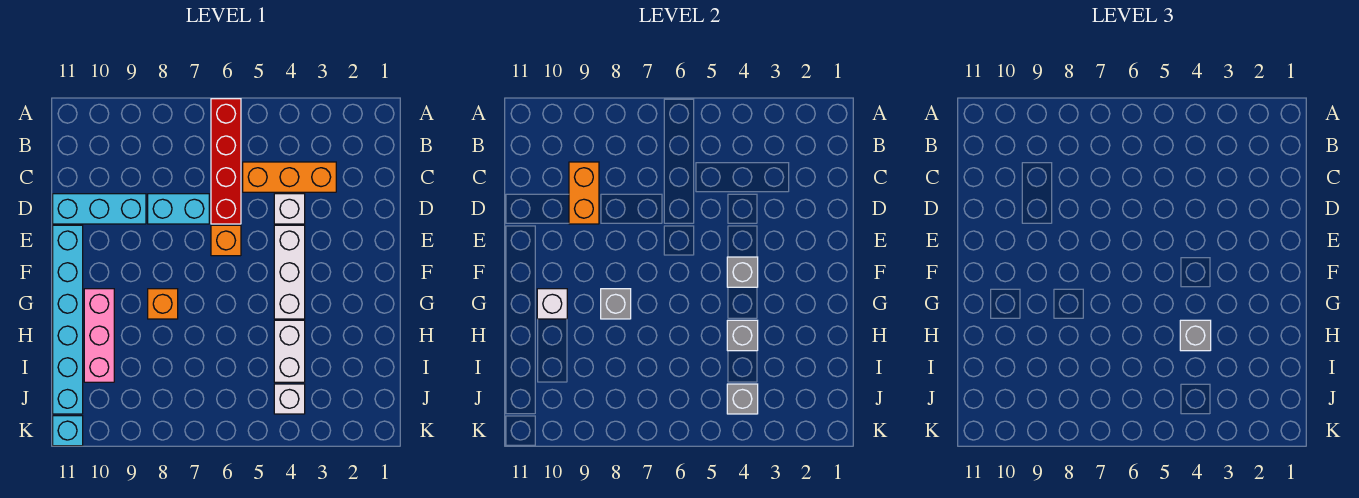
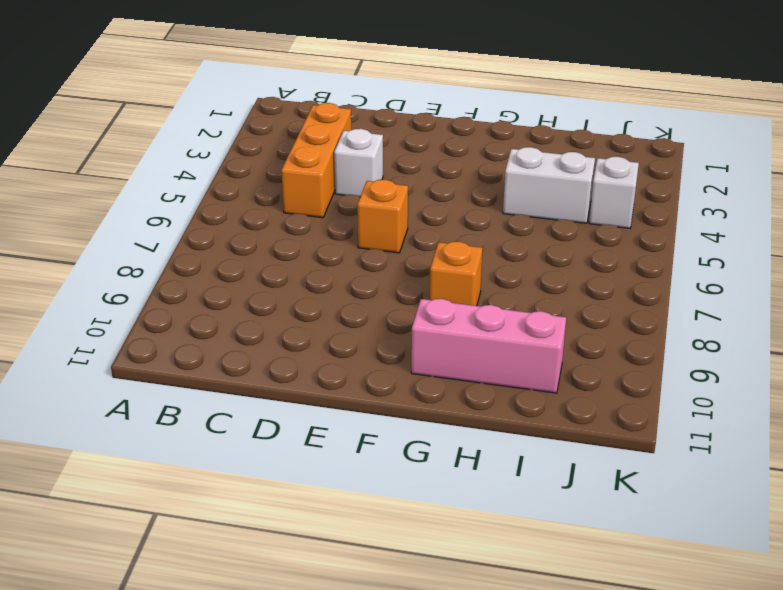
none -> red brick A6:D6 level 1
none -> cyan brick D7:D8 level 1
none -> cyan brick D9:D11 level 1

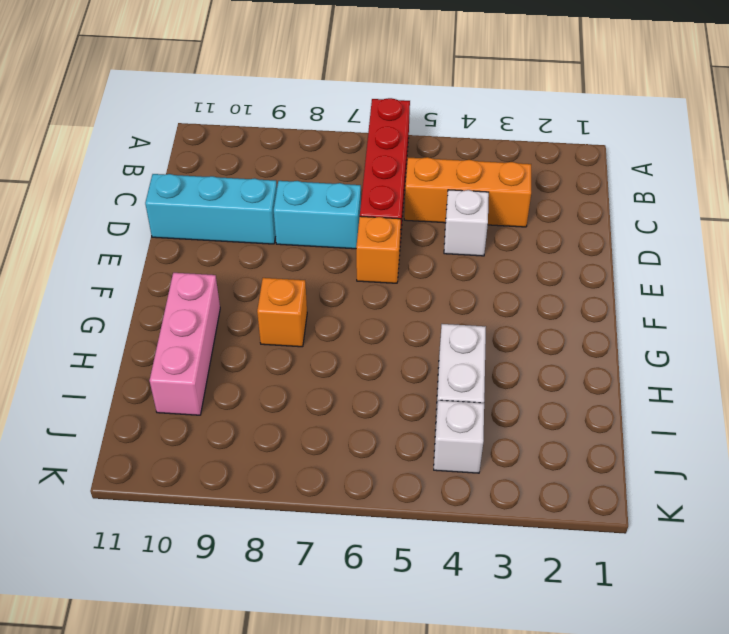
none -> white brick E4:G4 level 1
none -> cyan brick E11:J11 level 1
none -> cyan brick K11 level 1

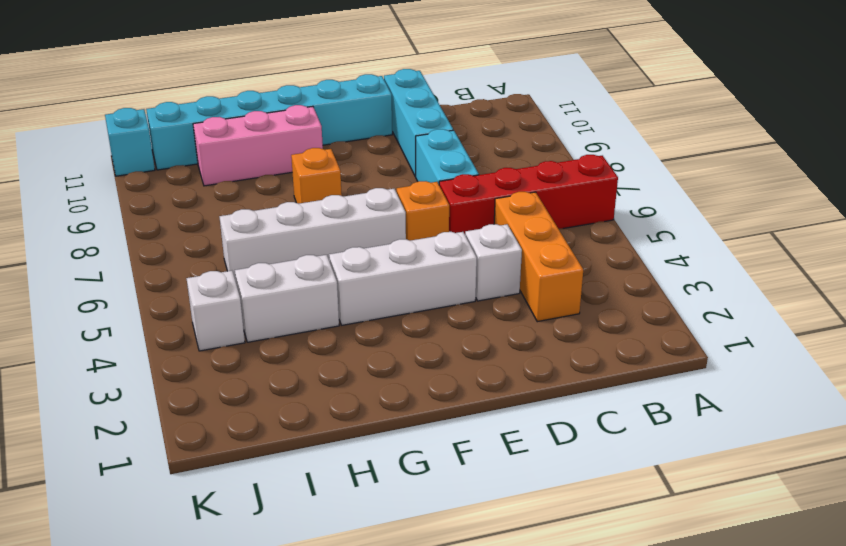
white brick F6:I6 level 1 -> none
none -> orange brick C9:D9 level 2
none -> grey brick F4 level 2
none -> grey brick G8 level 2

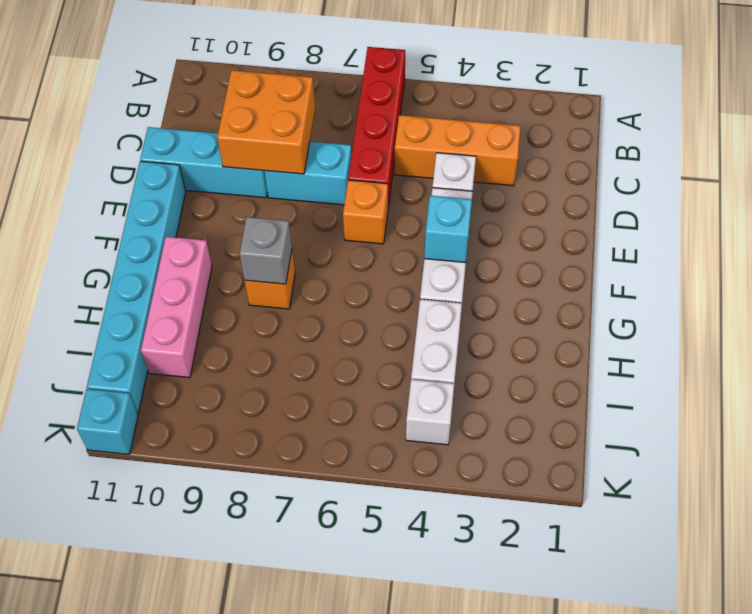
orange brick C8:D9 level 2 -> orange brick C9:D9 level 2
cyan brick F4 level 2 -> grey brick F4 level 2
none -> white brick G10 level 2
none -> grey brick H4 level 2
none -> grey brick J4 level 2

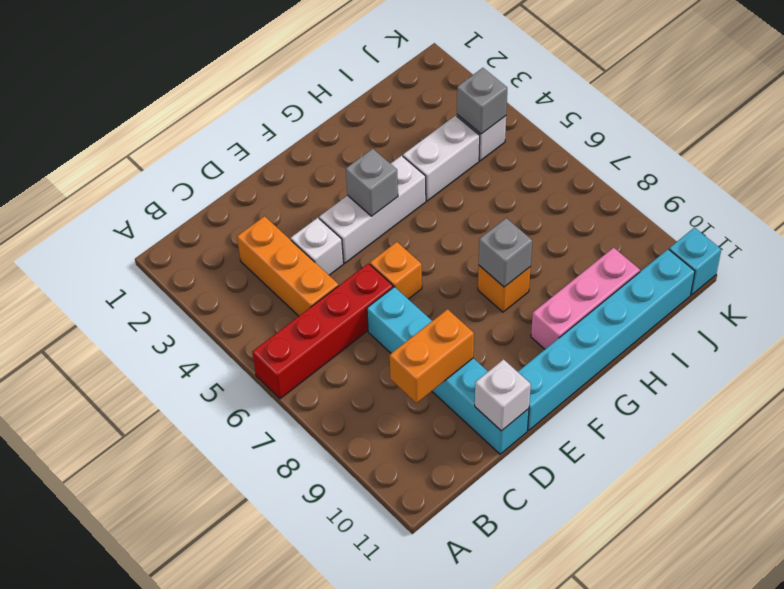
white brick D11 level 2 -> white brick G10 level 2
none -> grey brick H4 level 2
none -> grey brick H4 level 3

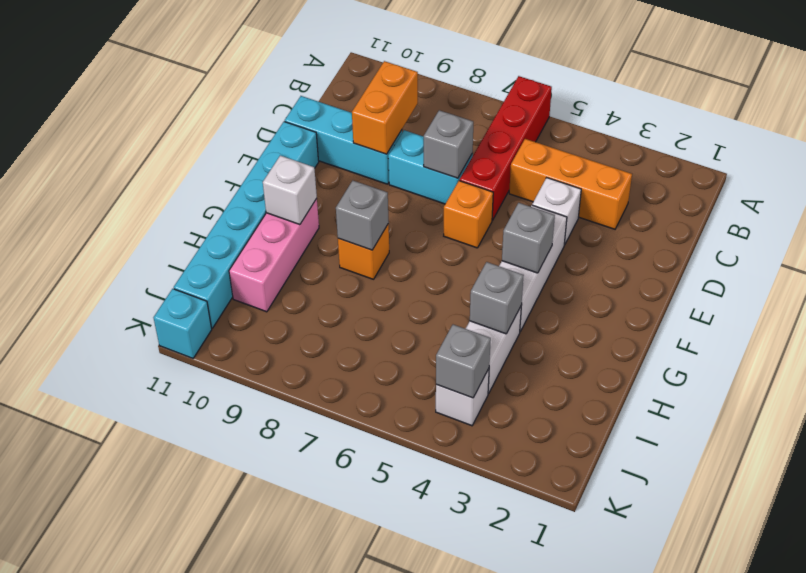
grey brick D7 level 2 -> grey brick H4 level 3

